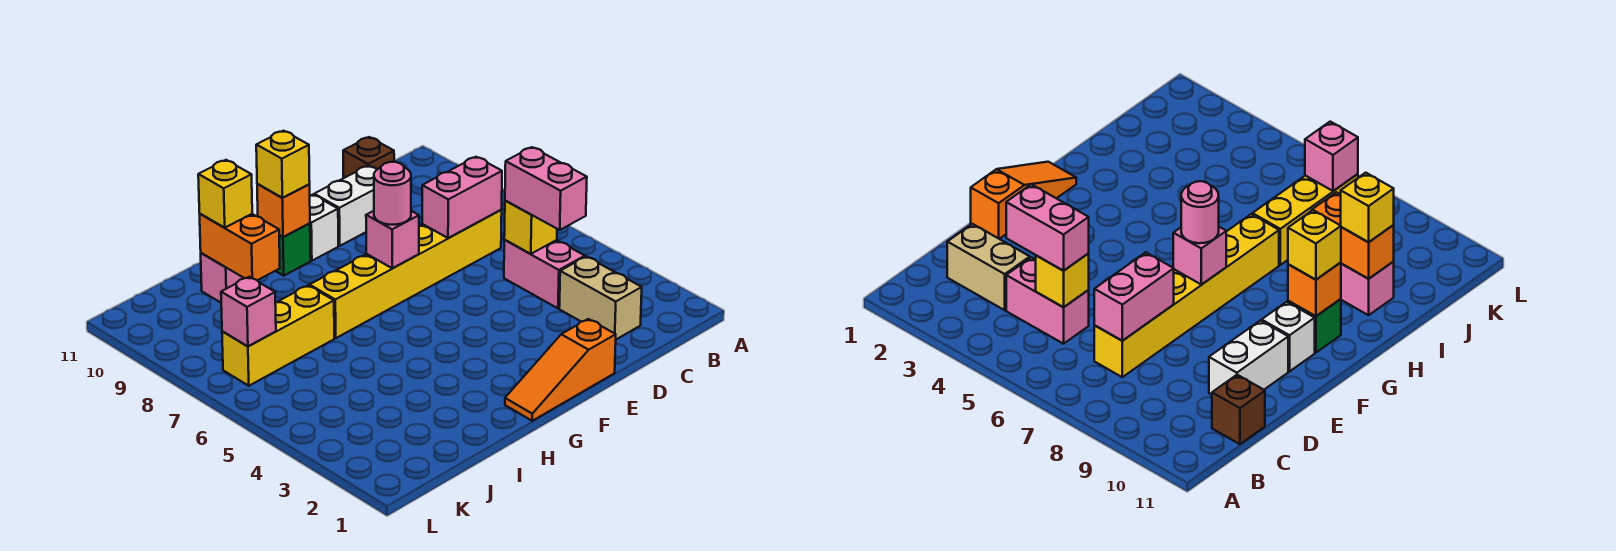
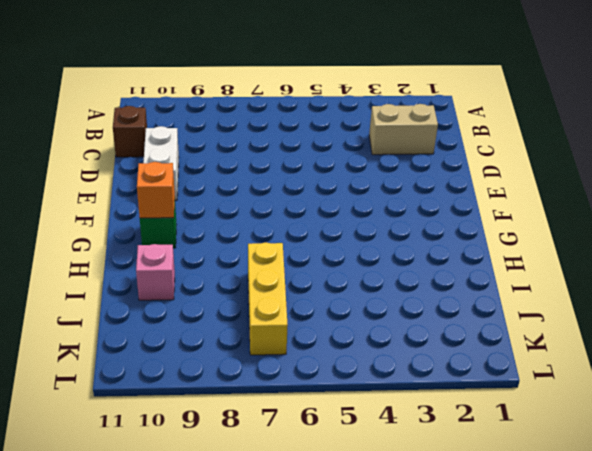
none -> pink brick C4:C5 level 1
none -> yellow brick C7:H7 level 1
none -> orange slope E1:G1 level 1 top E

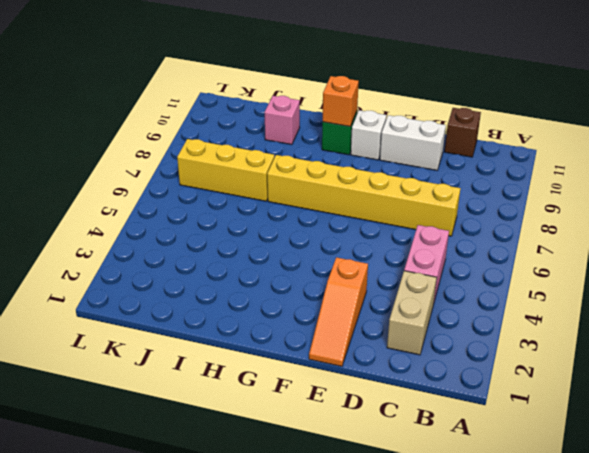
orange slope E1:E3 level 1 top 3 -> orange slope E1:G1 level 1 top E
none -> yellow brick C5 level 2
none -> pink brick C7:D7 level 2
none -> pink brick F7 level 2

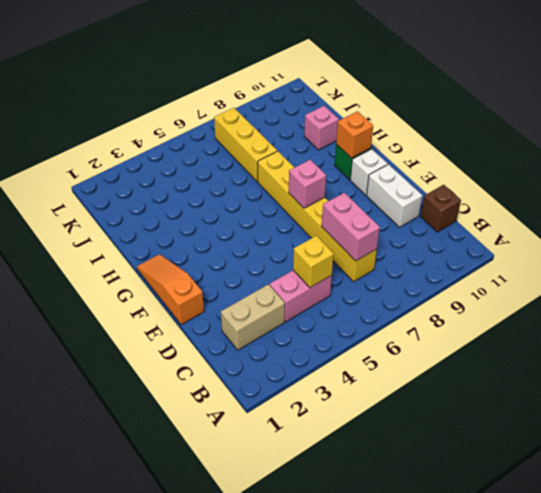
none -> orange brick I9:I10 level 2
none -> pink brick K7 level 2
none -> pink brick C4:C5 level 3

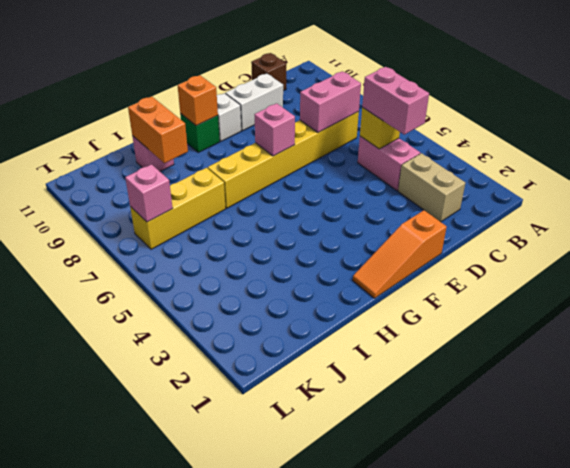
none -> pink round brick F7 level 3
none -> yellow brick G10 level 3
none -> yellow brick I10 level 3

